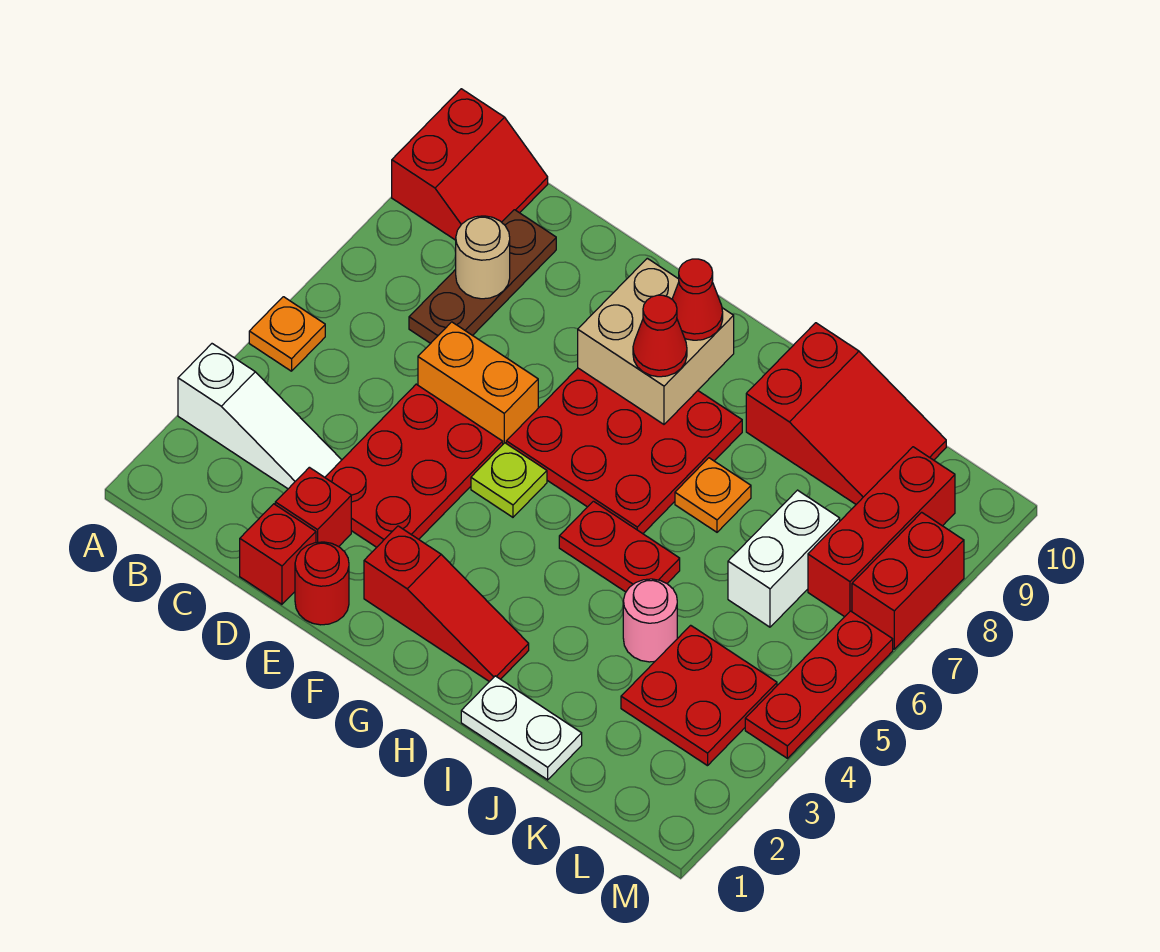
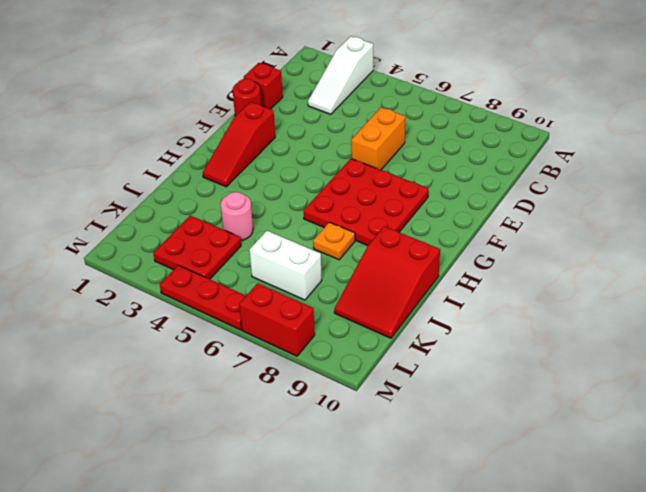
none -> orange plate A5 level 1
none -> red slope A9:B10 level 1 top A
none -> brown plate C7:C9 level 1

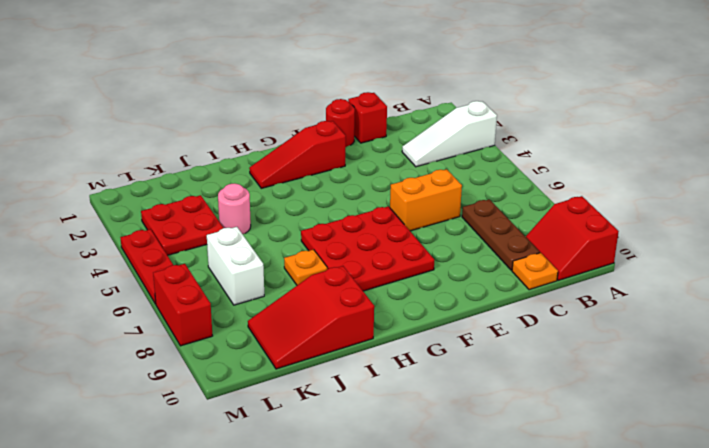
orange plate C10 level 1 -> orange plate A5 level 1
none -> red brick D2 level 1
none -> red plate D3:E5 level 1
none -> lime plate F5 level 1

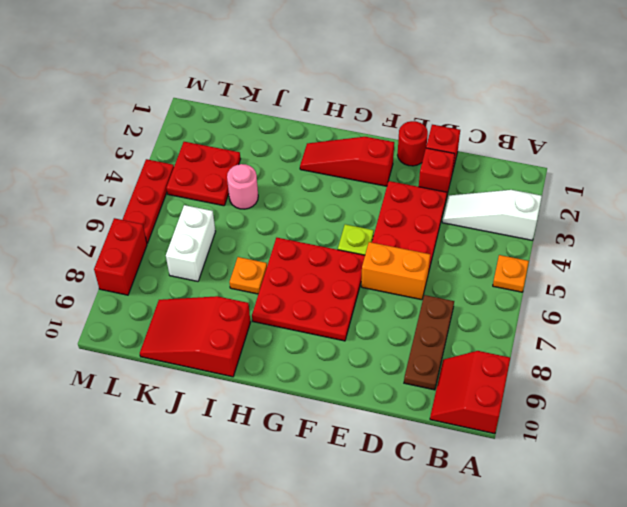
none -> red plate H5:I5 level 1
none -> white plate I1:J1 level 1
none -> red brick L7:L9 level 1

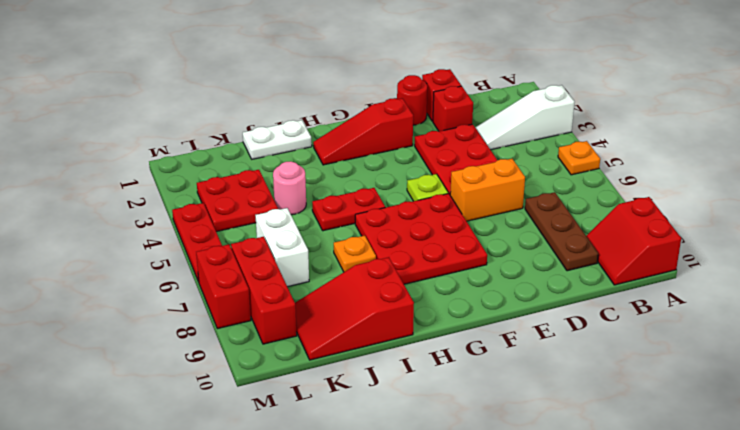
none -> tan round brick C8 level 2
none -> tan brick F8:G9 level 2
none -> red cone G8 level 3

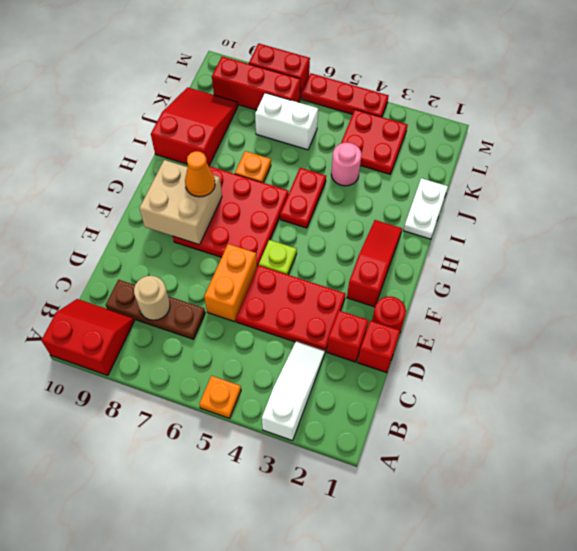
orange cone G8 level 3 -> red cone G8 level 3
none -> red cone G9 level 3

